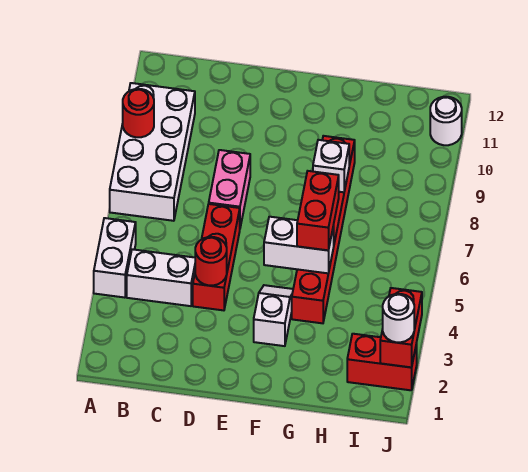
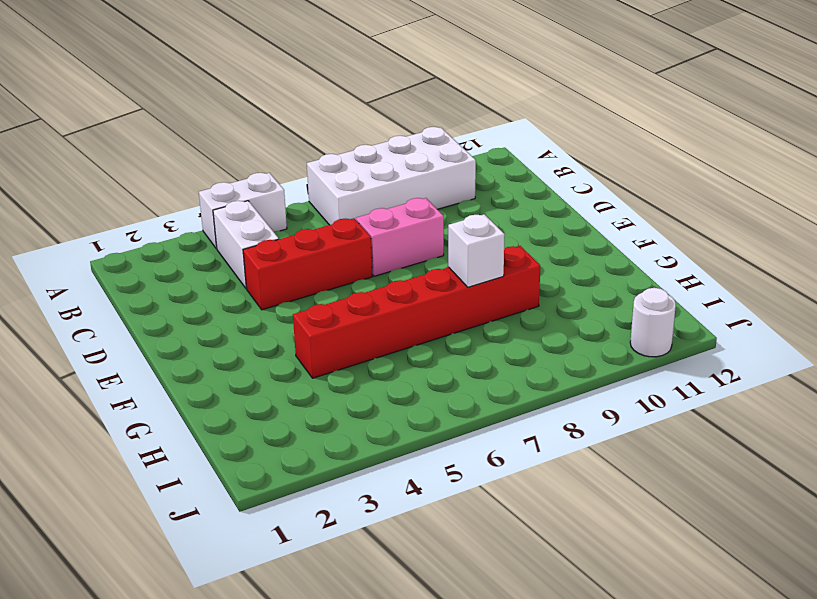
none -> white slope F3:F4 level 1 top 3
none -> red brick I2:J2 level 1
none -> red round brick A9 level 2

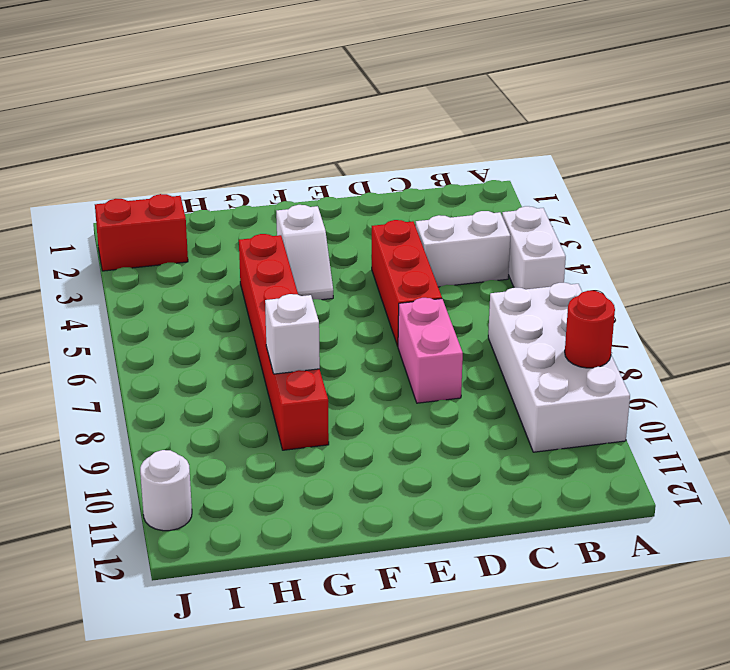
none -> red round brick D4 level 2
none -> white brick F5:G5 level 2
none -> red brick J2:J3 level 2

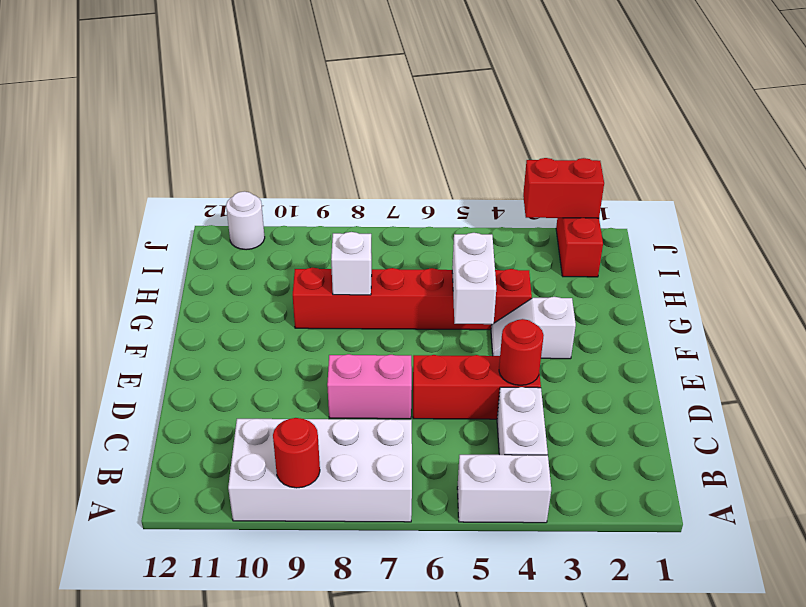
none -> red brick G5:G6 level 3
none -> white round brick J2 level 3

